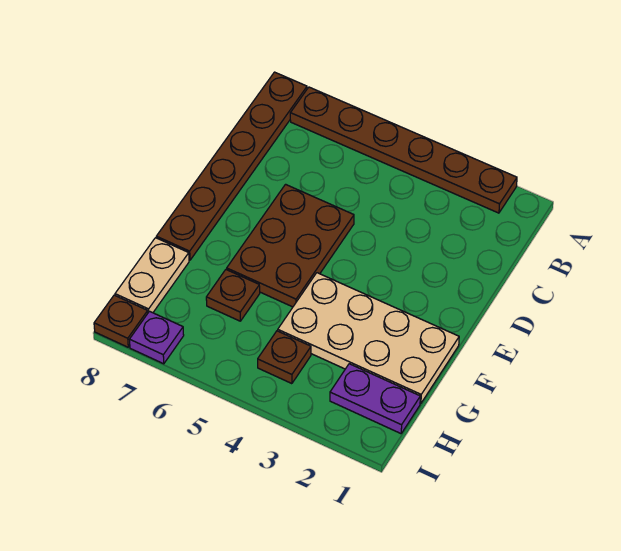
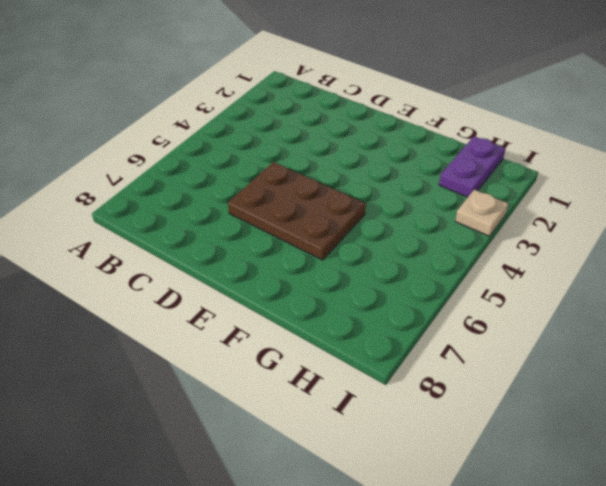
tan plate I3 level 1 -> none
none -> brown plate A2:A7 level 1
none -> brown plate A8:F8 level 1

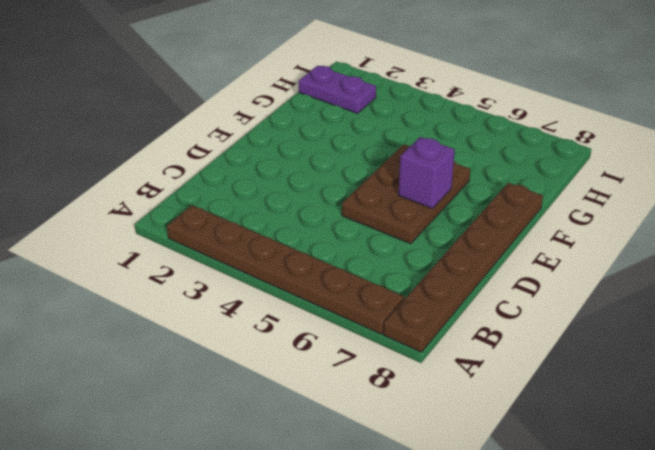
purple brick E6 level 2 -> none
none -> tan plate F1:G4 level 1
none -> brown plate G6 level 1

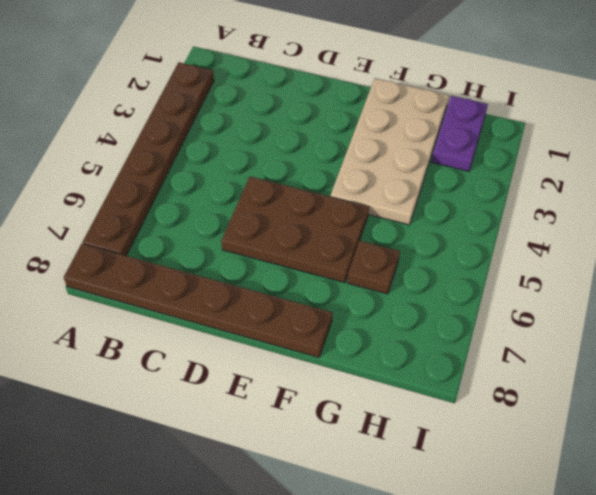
none -> tan plate G8:H8 level 1
none -> brown plate H4 level 1

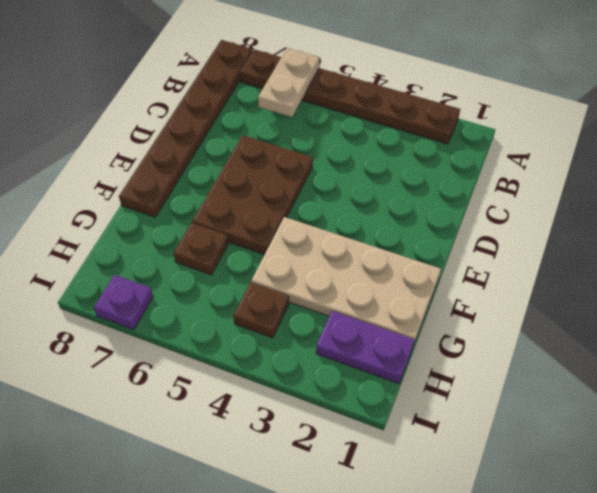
tan plate A6:B6 level 2 -> tan plate G8:H8 level 1
none -> brown plate I8 level 1

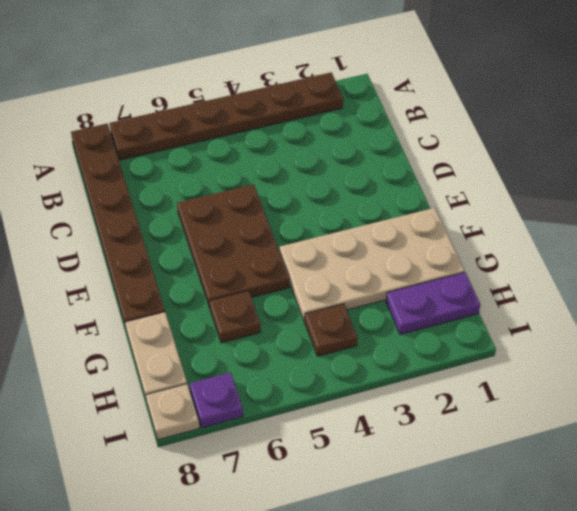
tan plate I8 level 1 -> brown plate I8 level 1

